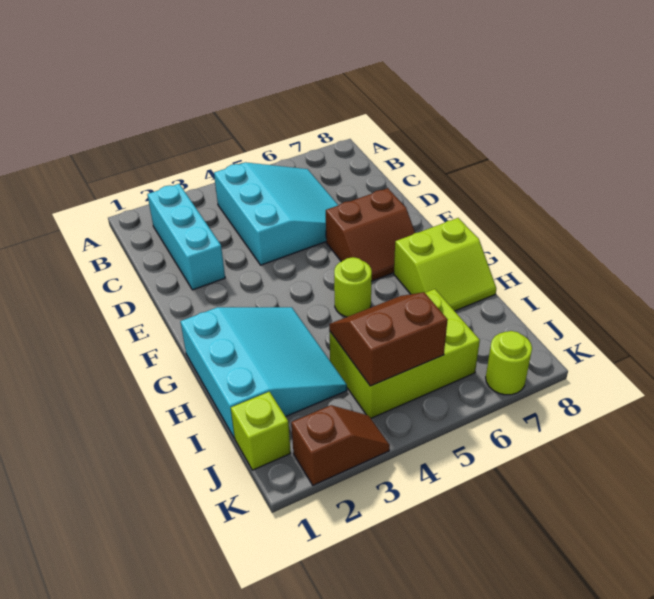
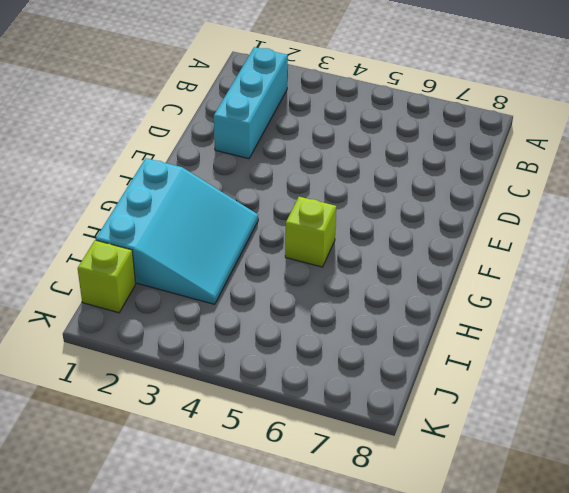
lime brick G5 level 1 -> lime round brick G5 level 1
none -> cyan slope B4:D6 level 1 top 4
none -> brown slope E6:F7 level 1 top E

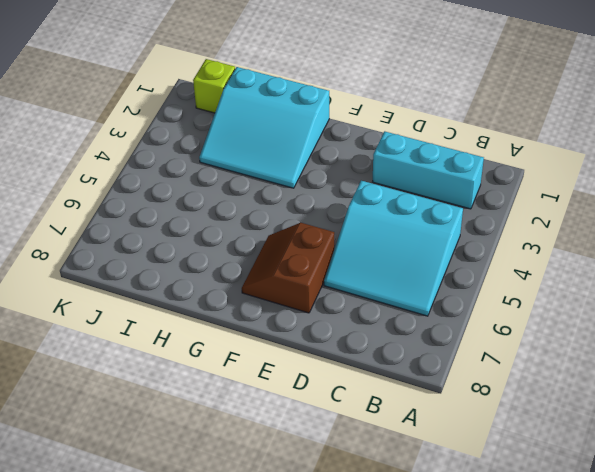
none -> lime round brick G5 level 1
none -> lime slope G7:H8 level 1 top G

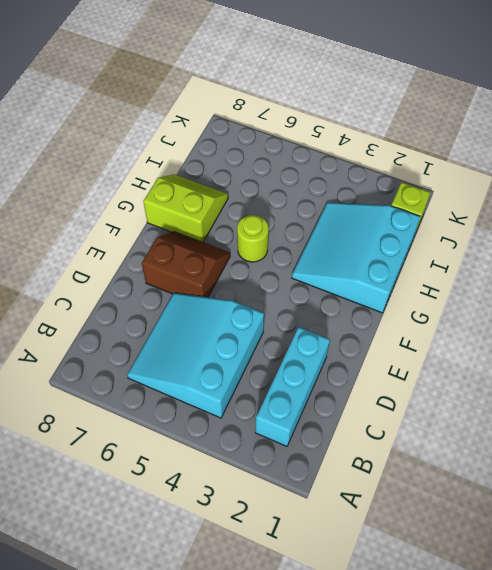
none -> lime brick I4:J6 level 1
none -> brown slope K2:K3 level 1 top 2

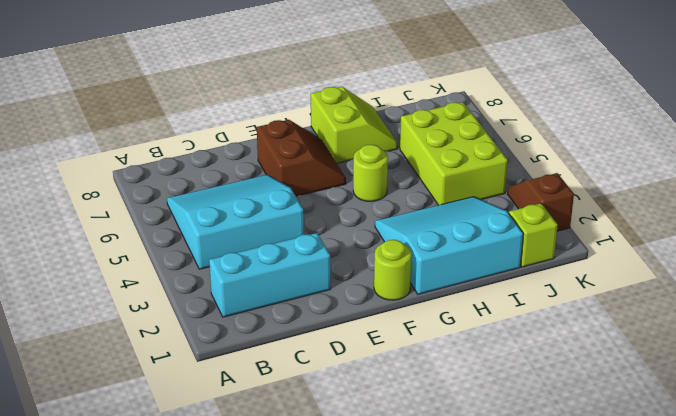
lime round brick F1 level 1 -> lime round brick K7 level 1
none -> brown slope I4:J5 level 2 top J

